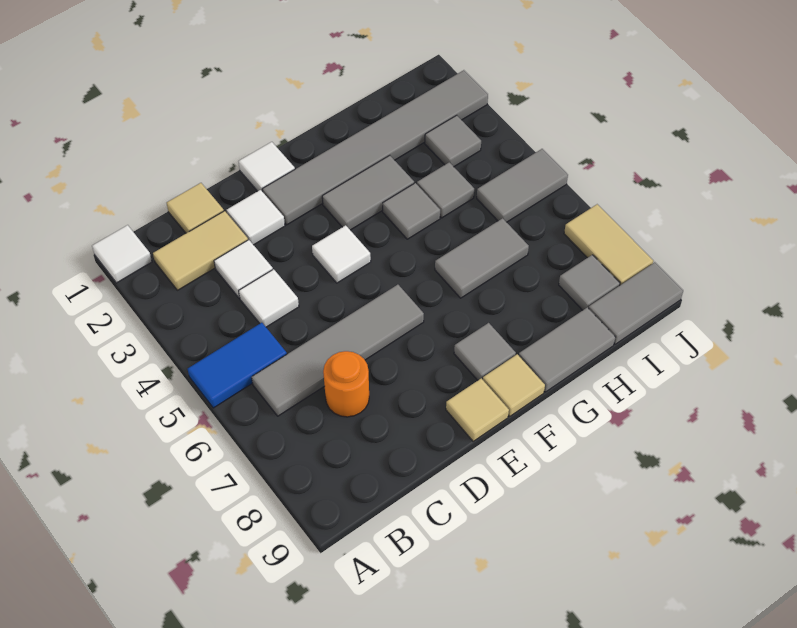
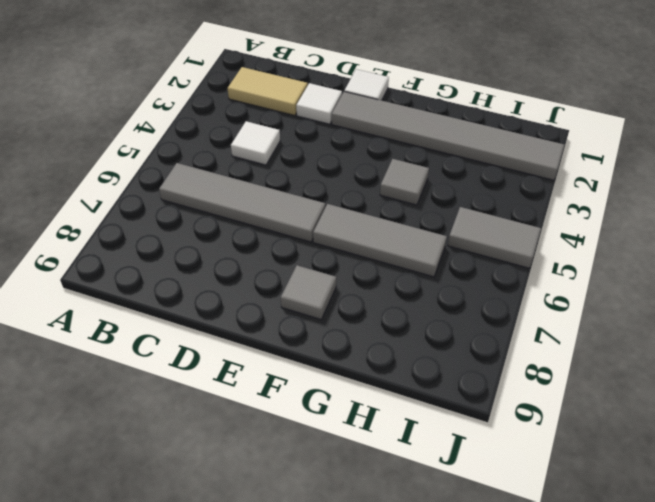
grey tile F6:H6 level 1 -> grey tile G6:H6 level 1
none -> white tile A1 level 1
none -> blue tile A5:B5 level 1
none -> tan tile C1 level 1

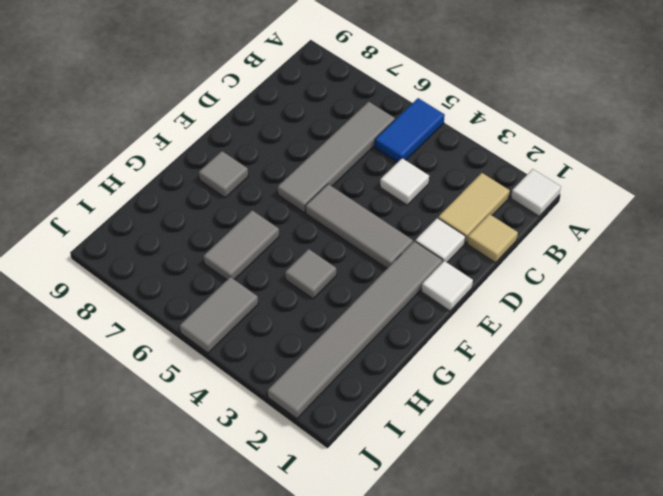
grey tile E3:E5 level 1 -> white tile E4 level 1
none -> white tile C3 level 1
none -> orange round brick C7 level 1
none -> tan tile E9 level 1

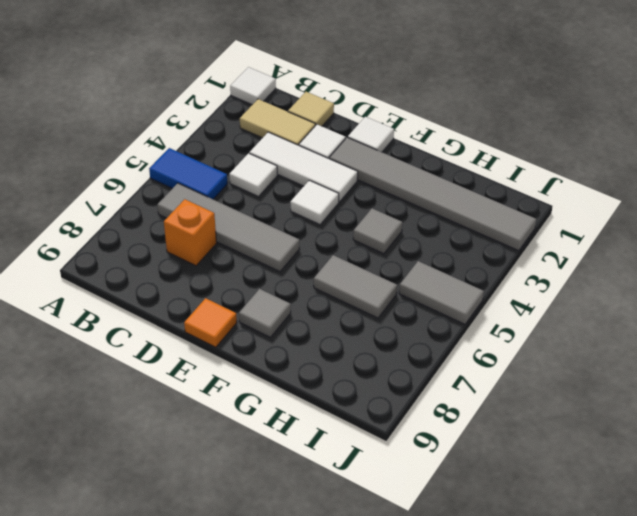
white tile C3:E3 level 1 -> white tile C3 level 1
orange brick C7 level 1 -> orange round brick C7 level 1
orange tile E9 level 1 -> tan tile E9 level 1
none -> grey tile F3:G3 level 1
none -> tan tile F9 level 1
none -> grey tile G9:H9 level 1

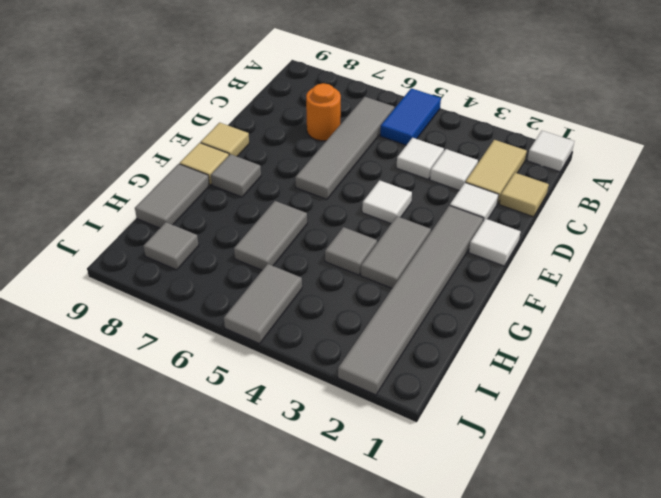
none -> grey tile H4 level 1
none -> grey tile I3 level 1
none -> grey tile I9:J9 level 1

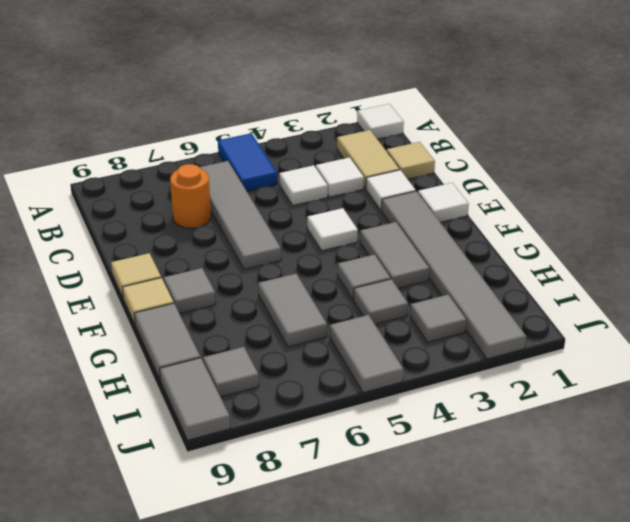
none -> tan tile J7:J8 level 1

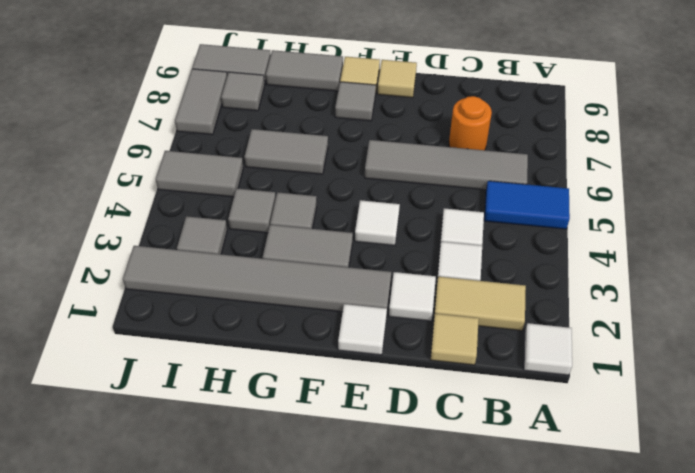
grey tile J7:J8 level 1 -> tan tile J7:J8 level 1

